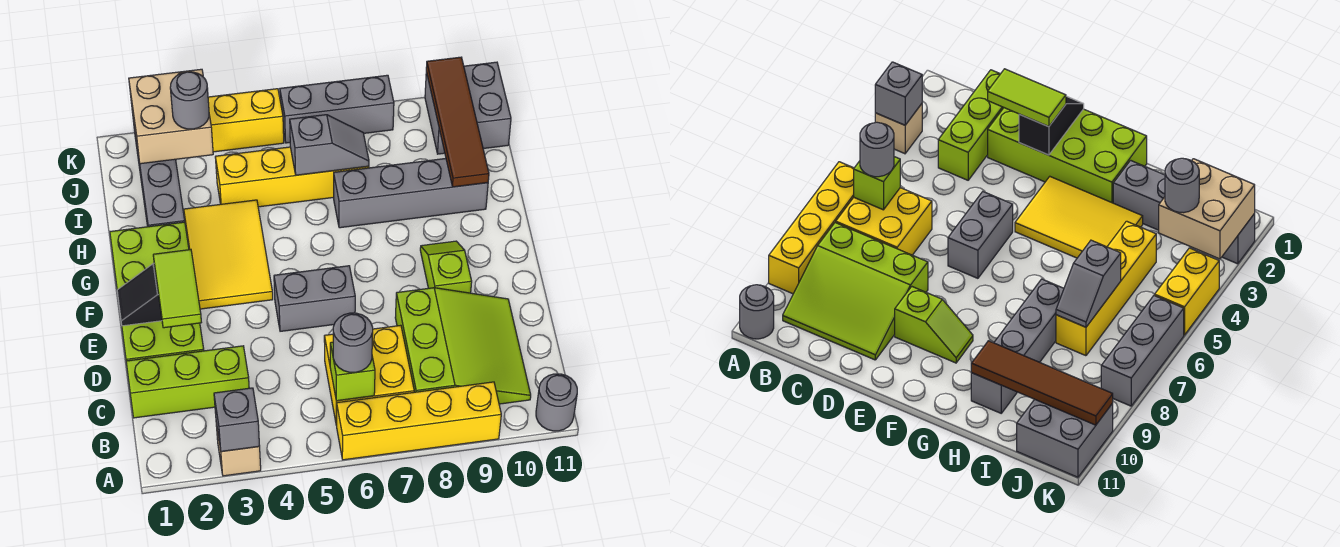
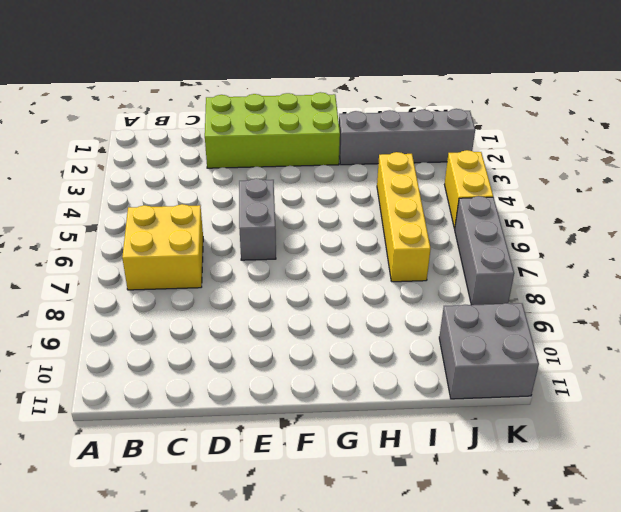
none -> tan brick A3 level 1
none -> yellow brick A6:A9 level 1
none -> grey round brick A11 level 1

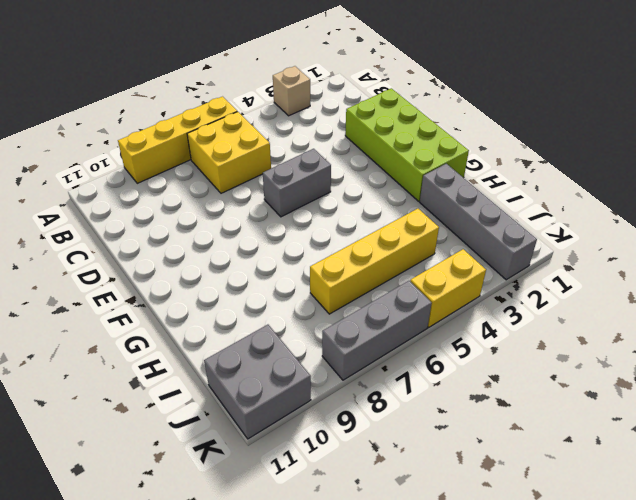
none -> grey round brick A11 level 1
none -> lime slope B8:D10 level 1 top 8
none -> lime brick C1:C3 level 1

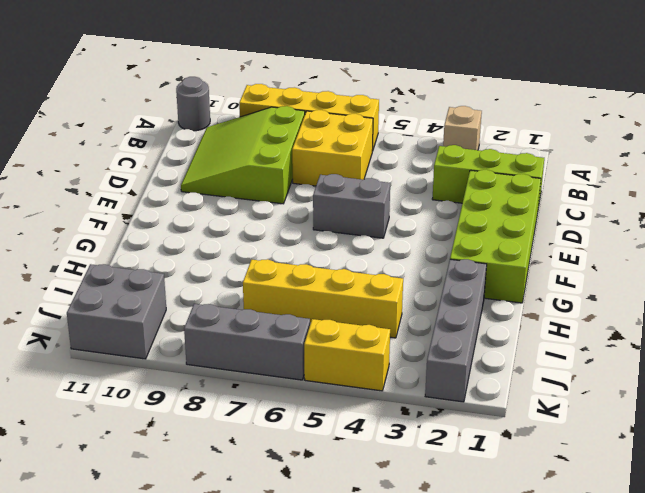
none -> lime slope E9:F9 level 1 top E
none -> yellow tile F3:H4 level 1
none -> grey brick H7:H10 level 1

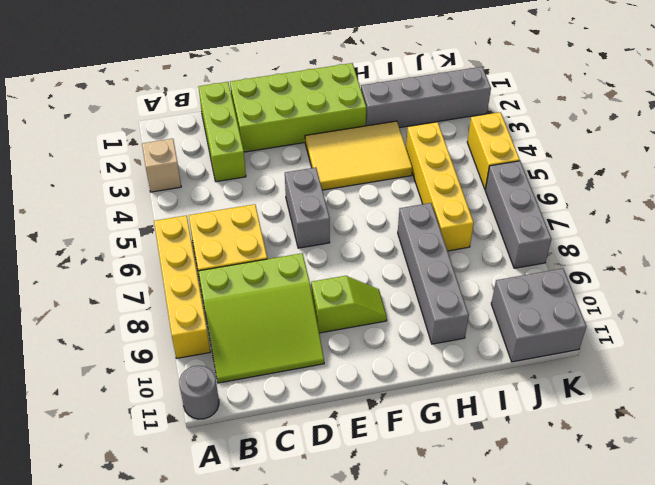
none -> grey brick A3 level 2
none -> lime brick B6 level 2
none -> black slope E1:E2 level 2 top 2

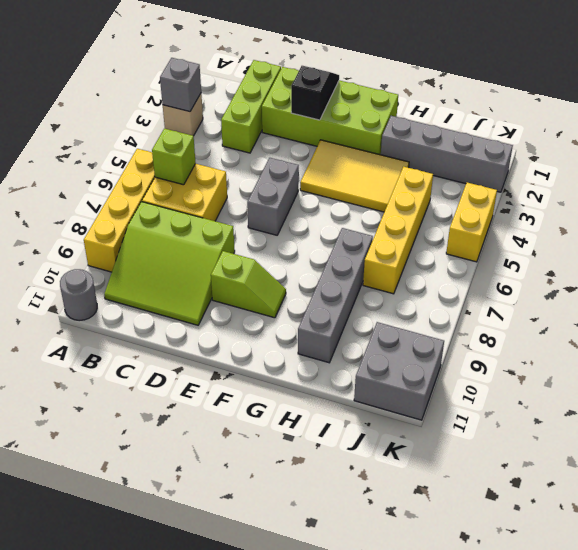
none -> grey brick K6:K8 level 1
none -> brown tile H10:K10 level 2
none -> grey slope I6:I7 level 2 top 6

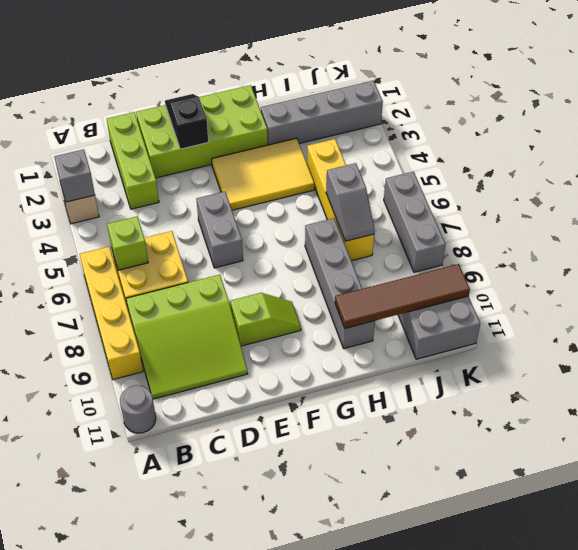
none -> yellow brick K4:K5 level 1
none -> tan brick J2:K3 level 2
none -> grey round brick B6 level 3

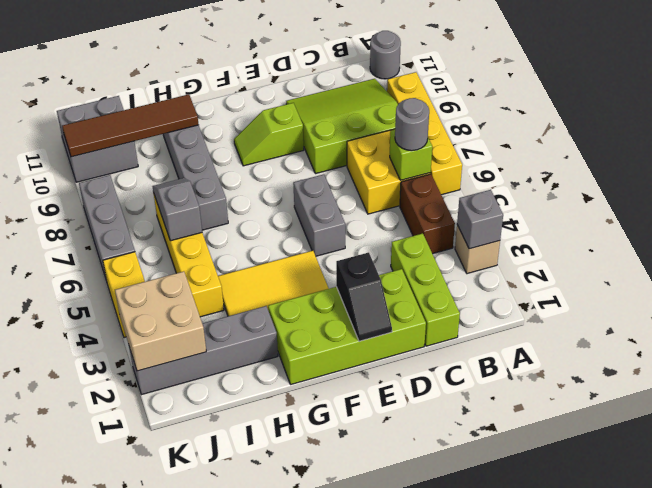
brown brick B4:B5 level 1 -> none
none -> lime tile D2:E2 level 3
none -> grey round brick J3 level 3

